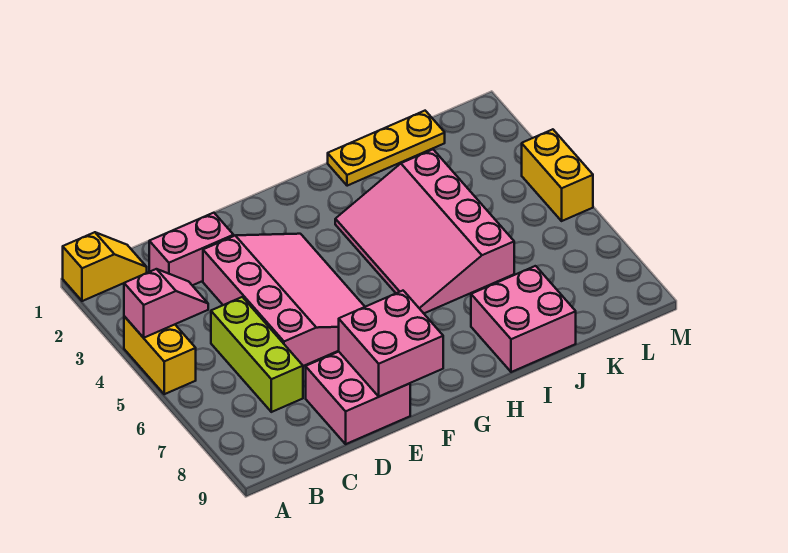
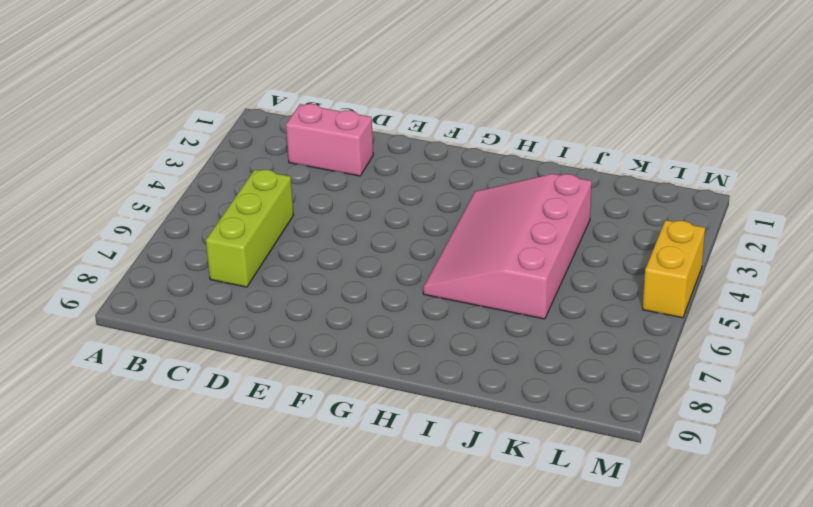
none -> yellow slope A1:B1 level 1 top A
none -> yellow brick A4:A5 level 1
none -> pink slope D3:F6 level 1 top D

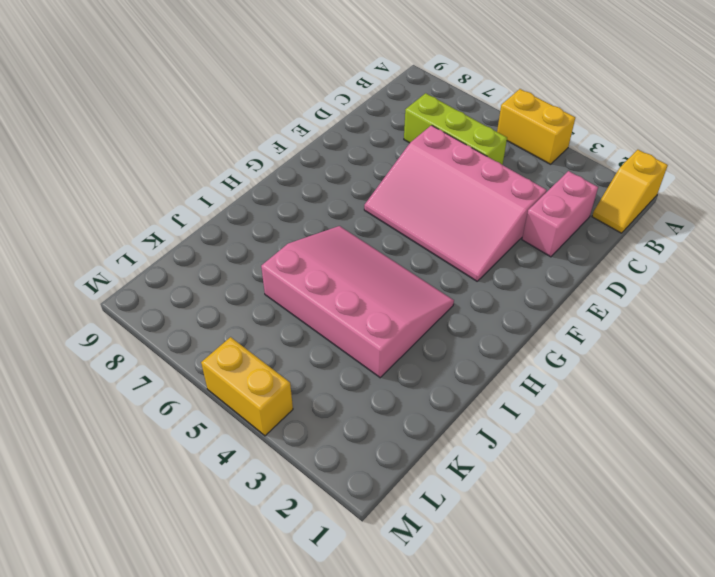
none -> pink brick D8:E9 level 1
none -> yellow plate I1:K1 level 1
none -> pink brick I8:J9 level 1

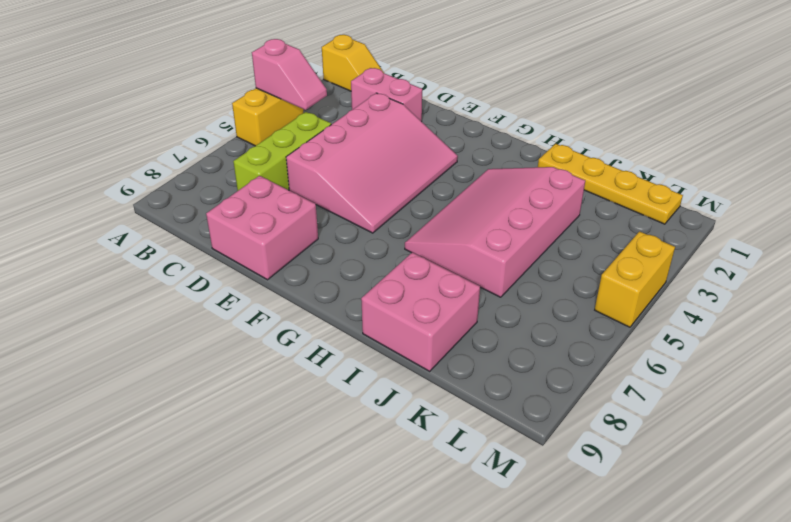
yellow plate I1:L1 level 1 -> yellow plate I1:K1 level 1
none -> pink brick E8:F9 level 2

